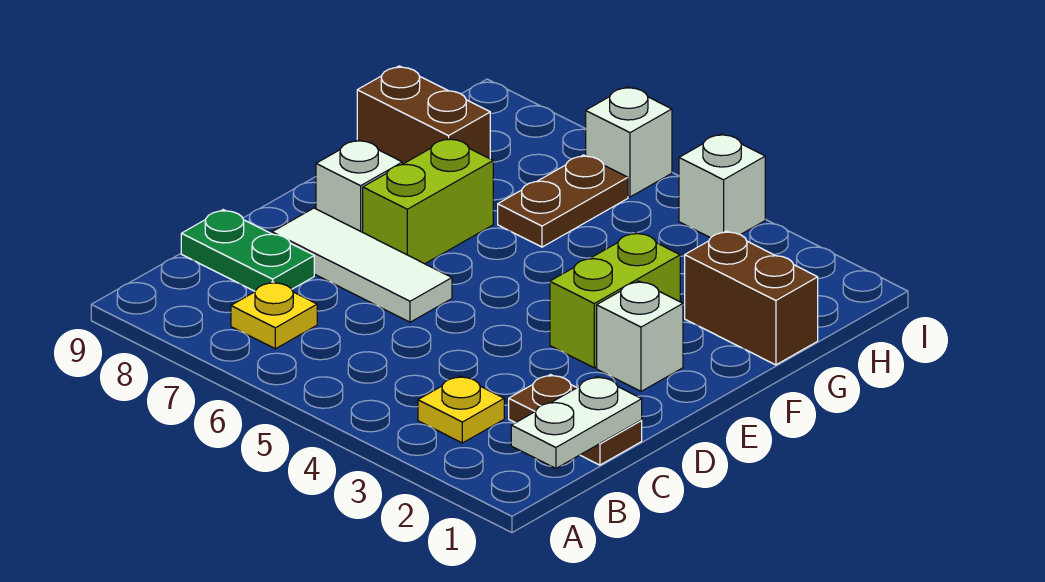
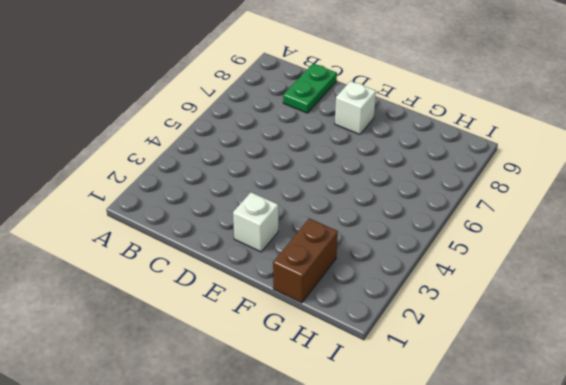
none -> yellow plate B3 level 1
none -> yellow plate B7 level 1
none -> brown plate C1:C2 level 1

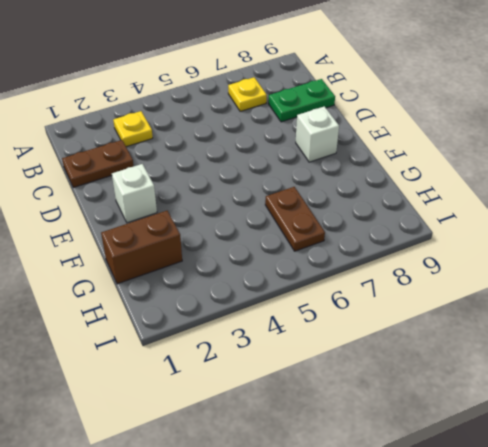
none -> white tile D6:D8 level 1
none -> lime brick E3:F3 level 1
none -> lime brick E7:F7 level 1

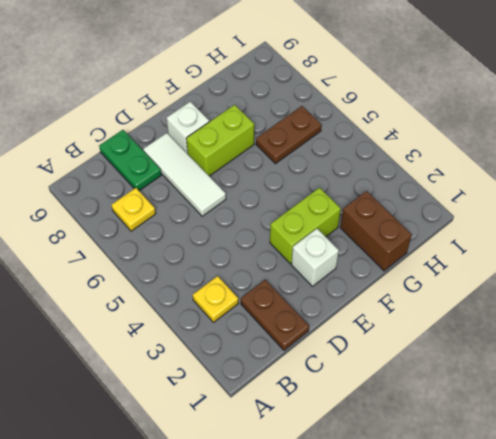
none -> brown brick G8:G9 level 1
none -> white brick I4 level 1
none -> white brick I6 level 1

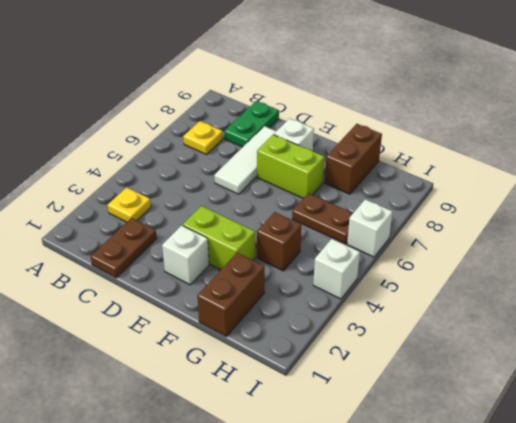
brown brick G4 level 1 -> none
none -> white plate B1:C1 level 2

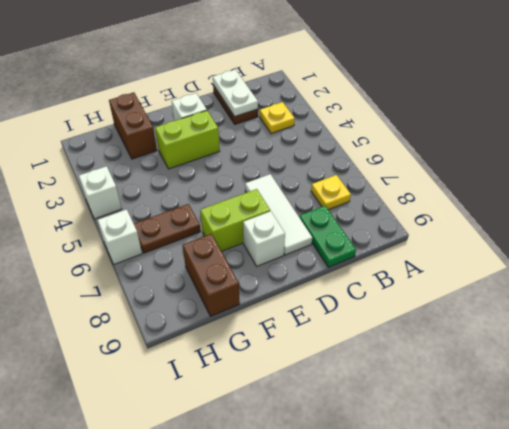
white plate C1:C2 level 2 -> white plate B1:C1 level 2

